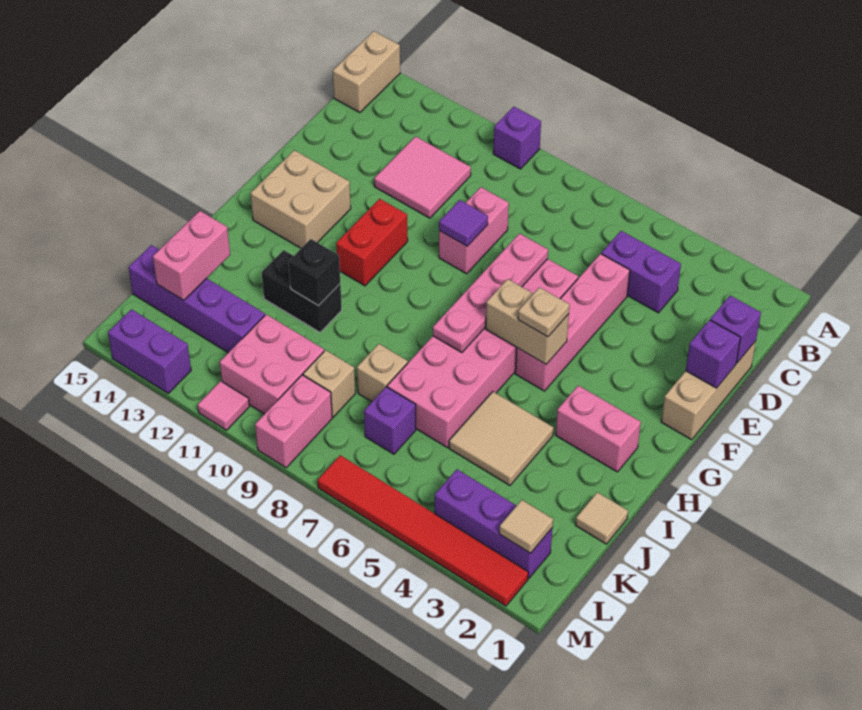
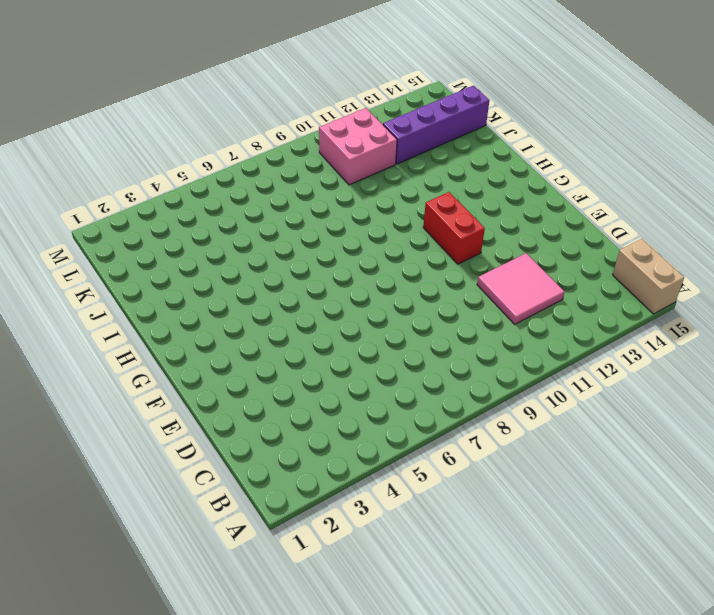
none -> purple brick A10 level 1
none -> purple brick C4:C5 level 1
none -> tan brick D1:F1 level 1
none -> pink brick D5:G5 level 1

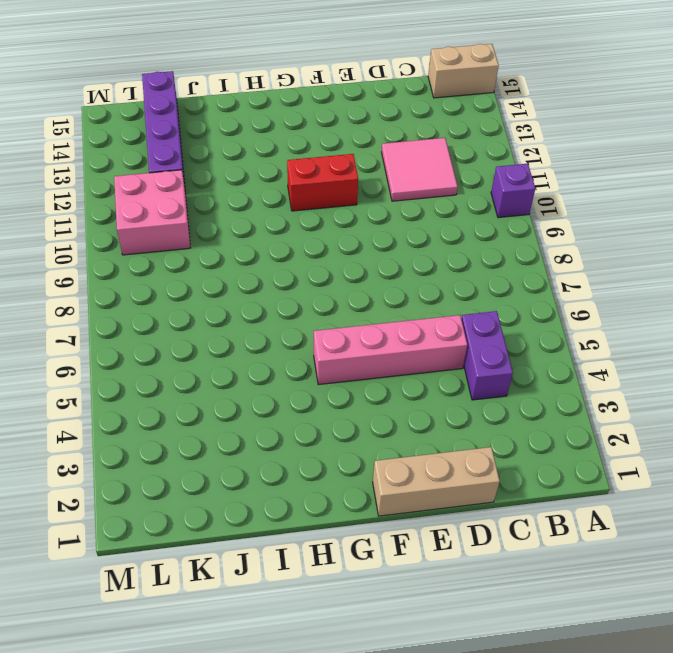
none -> pink brick D9:E9 level 1
none -> pink brick E6:J7 level 1
none -> tan brick F13:G14 level 1
none -> pink brick H2:H3 level 1

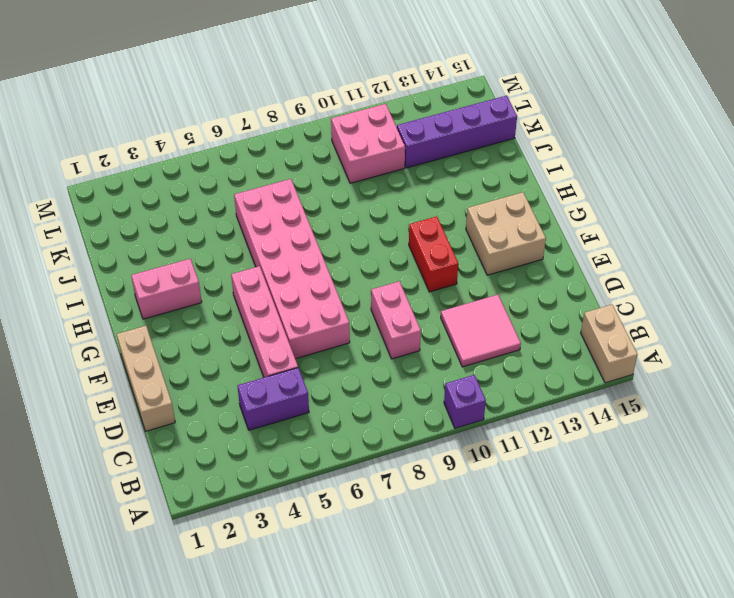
none -> tan tile I4:J5 level 1
none -> black brick I11:I12 level 1
none -> tan tile J1 level 1
none -> tan brick J8 level 1

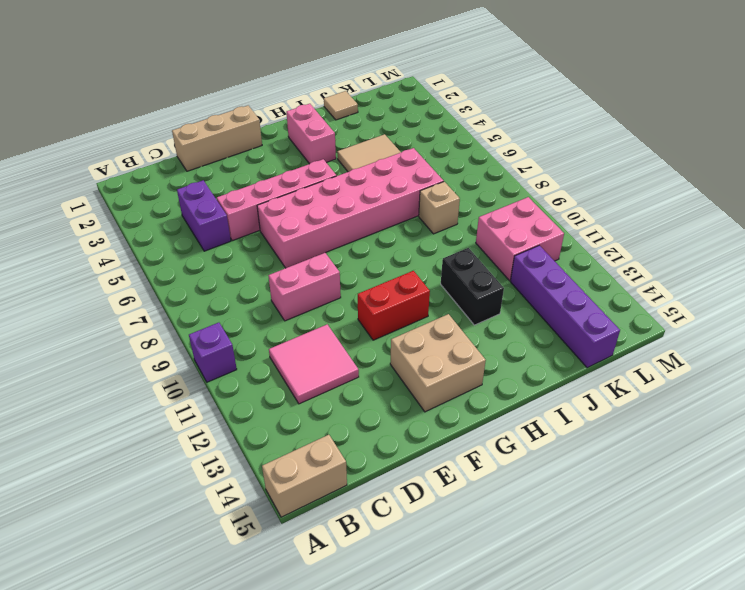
none -> purple brick K7 level 1
none -> tan brick K9 level 1
none -> purple brick L2:L4 level 1
none -> pink brick L9:M9 level 1

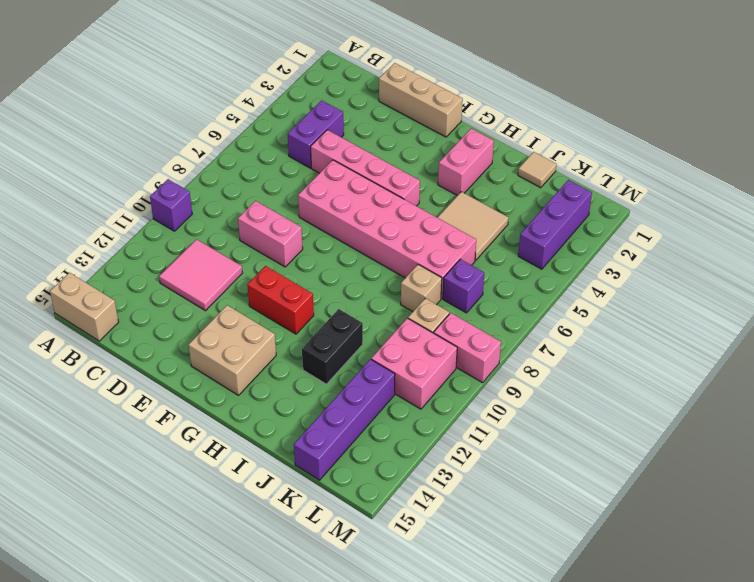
none -> red tile M2:M7 level 1
none -> pink tile M11 level 1
none -> purple brick M13:M14 level 1
none -> purple brick D1 level 2

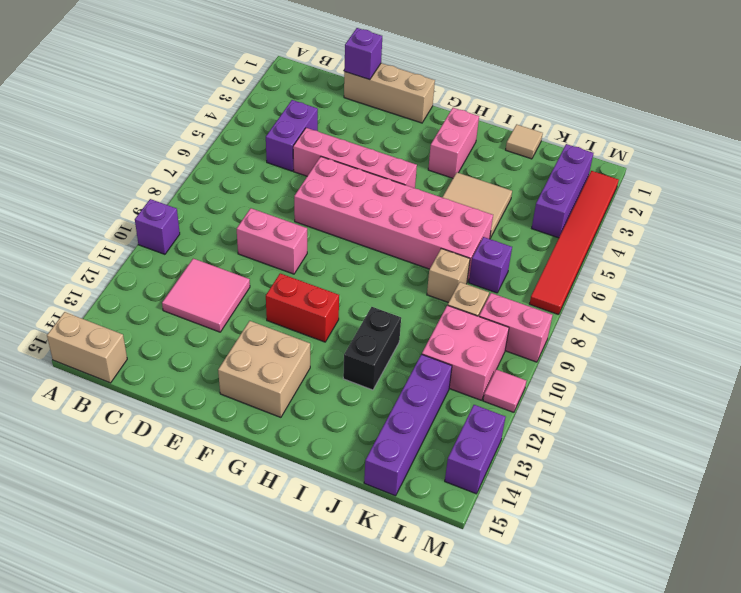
none -> purple brick E1 level 2
none -> pink plate E7:H7 level 2
none -> purple tile E9 level 2
none -> tan brick G5:G6 level 2

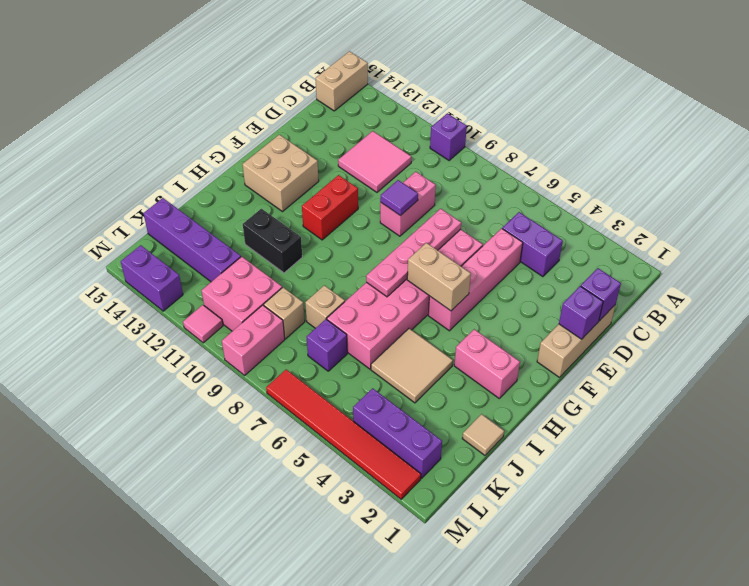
none -> black brick I11 level 2
none -> pink brick J14:K14 level 2
none -> tan tile L2 level 2
none -> tan plate G5 level 3

